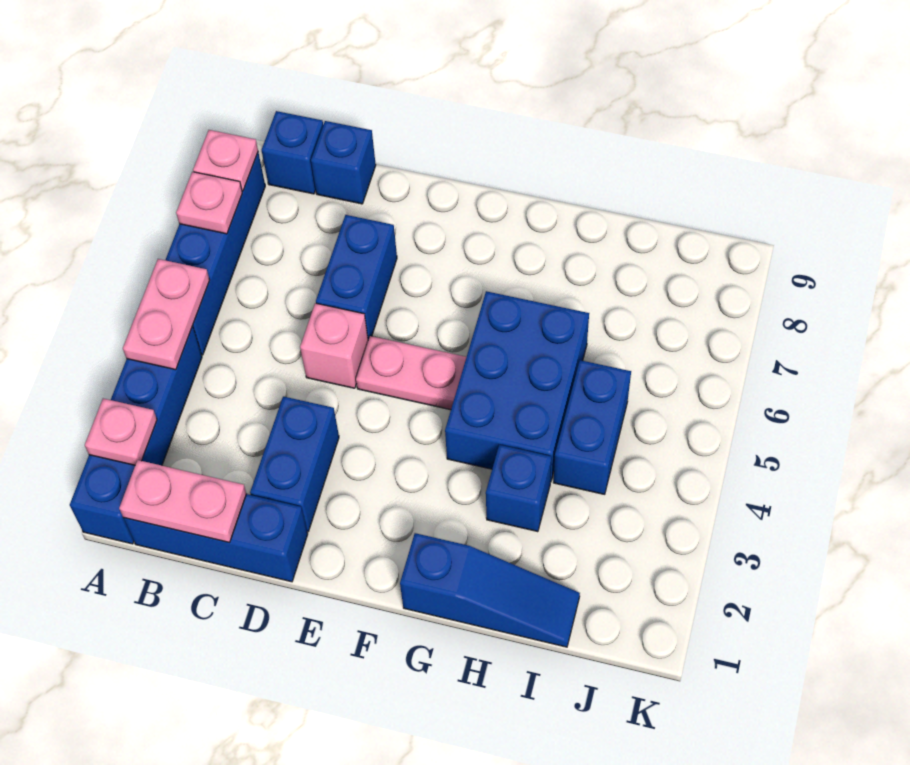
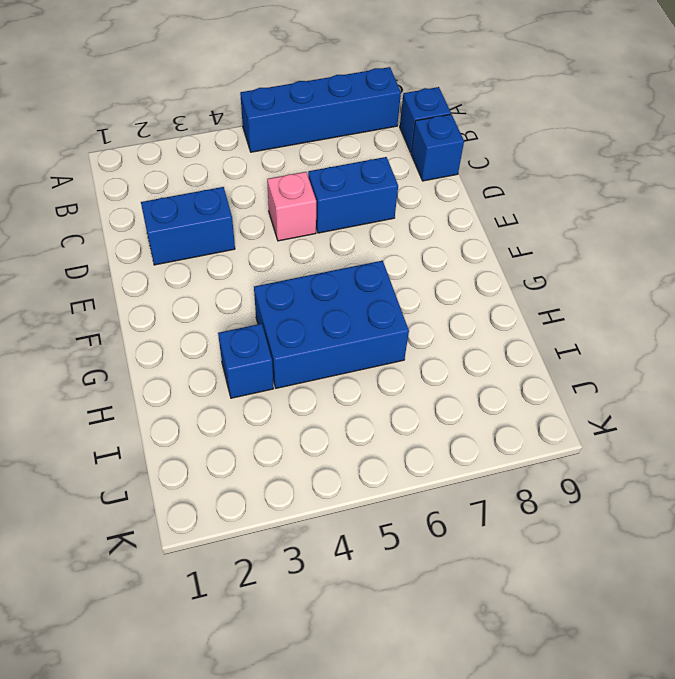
none -> blue brick A1:A4 level 1
none -> blue brick B1:D1 level 1
none -> pink plate E5:F5 level 1

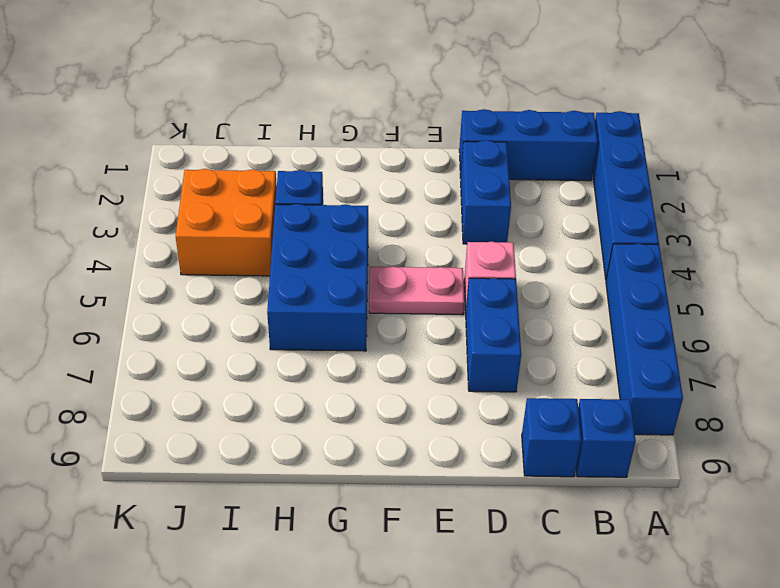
orange brick I3:J4 level 1 -> blue brick I4:I5 level 1
none -> blue slope G1:I1 level 1 top G
none -> pink plate A2 level 2
none -> pink plate A4:A5 level 2

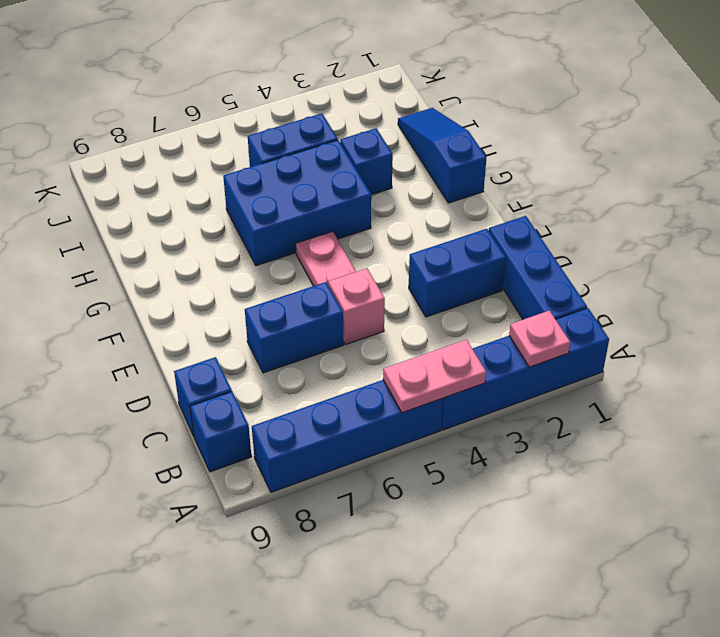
none -> pink plate A7 level 2
none -> pink plate A8 level 2
none -> pink plate B1:C1 level 2

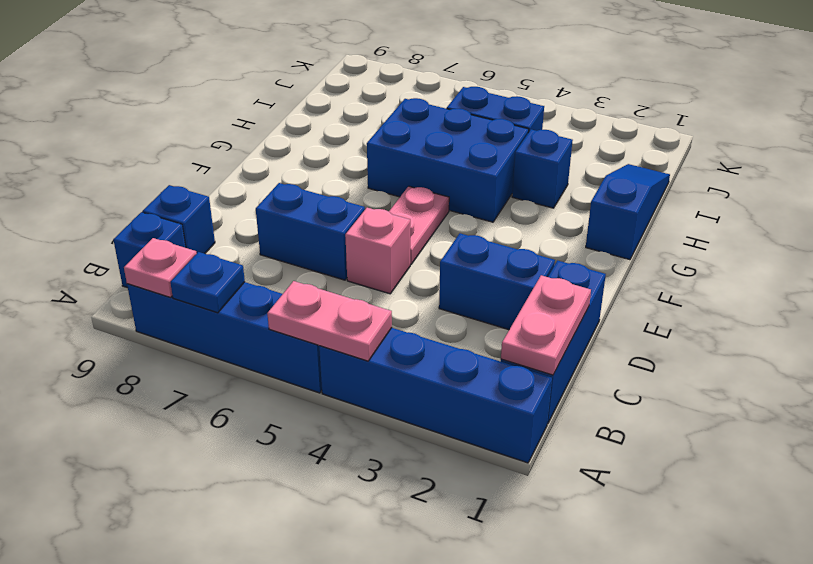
blue plate A7 level 2 -> pink plate A7 level 2
none -> pink plate A2 level 2

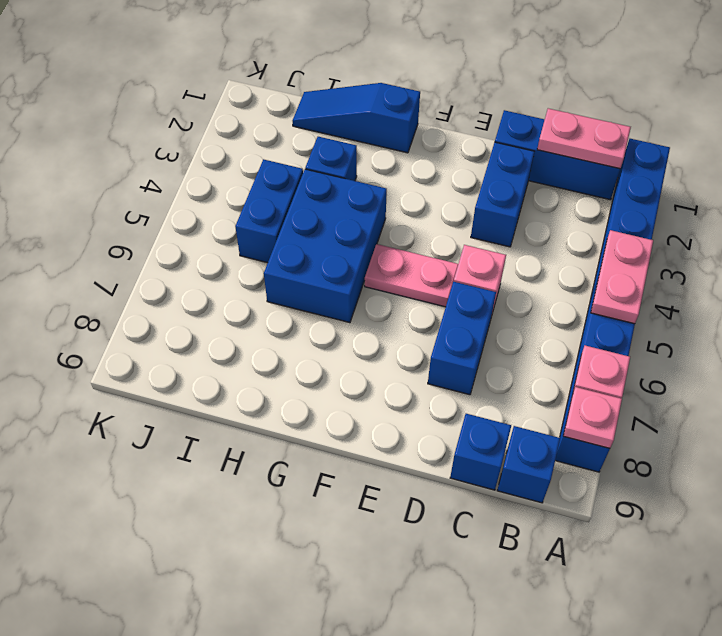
none -> pink plate A2 level 2

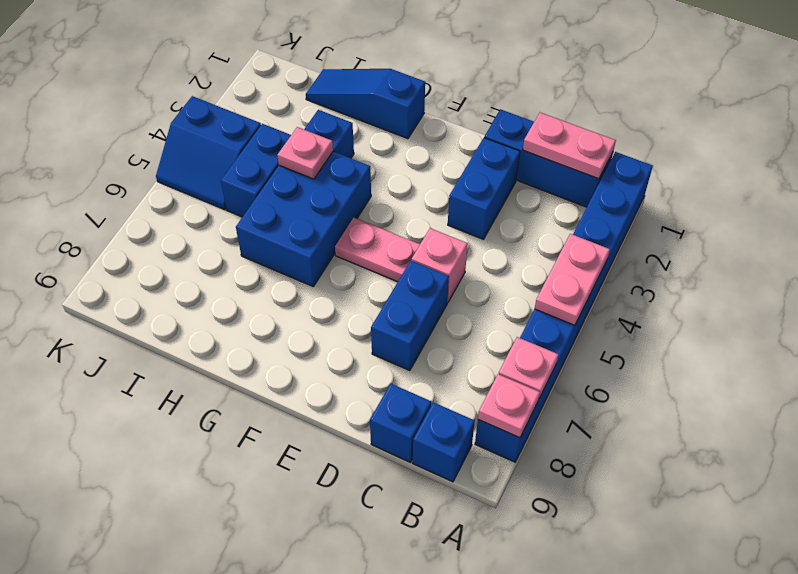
pink plate H4 level 2 -> pink plate A2 level 2
blue slope J4:K5 level 1 top 4 -> none

